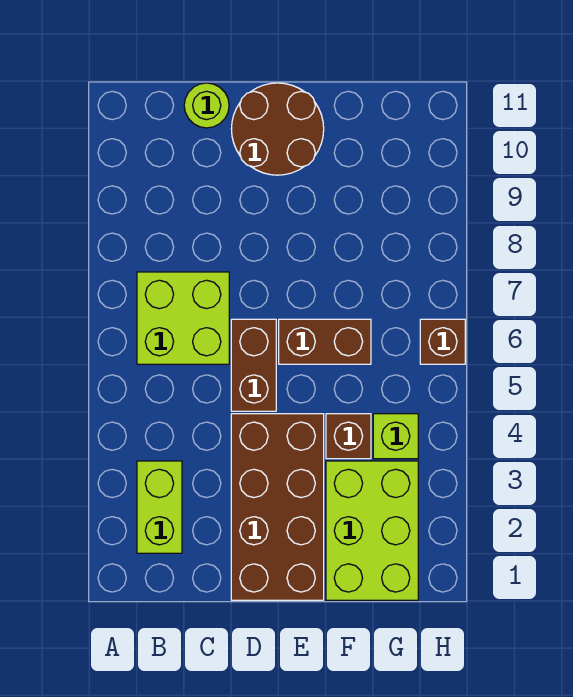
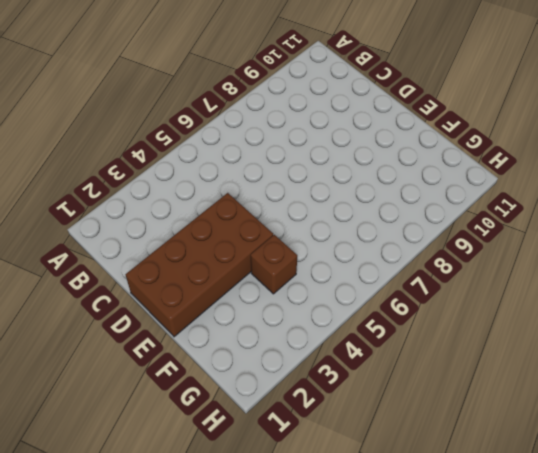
none -> lime brick B2:B3 level 1
none -> lime brick B6:C7 level 1

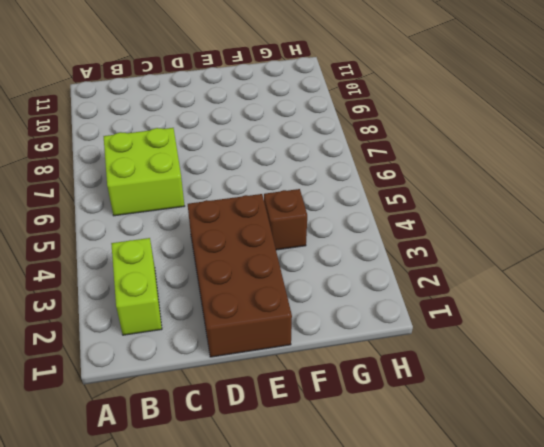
none -> lime round brick C11 level 1
none -> brown brick D5:D6 level 1

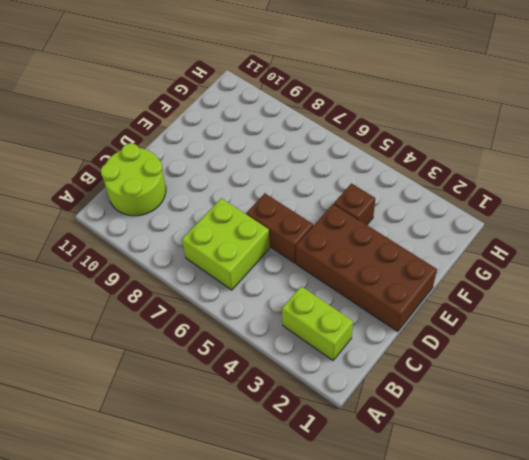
lime round brick B10:C11 level 1 -> lime round brick C11 level 1
none -> brown round brick D10:E11 level 1
none -> brown brick E6:F6 level 1

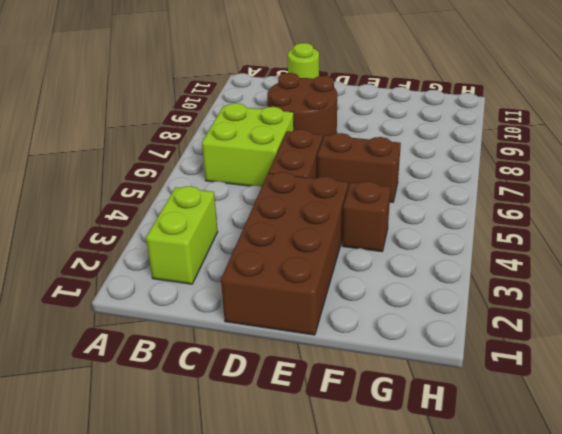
brown round brick C8:D9 level 1 -> brown round brick D10:E11 level 1
none -> lime brick F1:G3 level 1
none -> lime brick G4 level 1

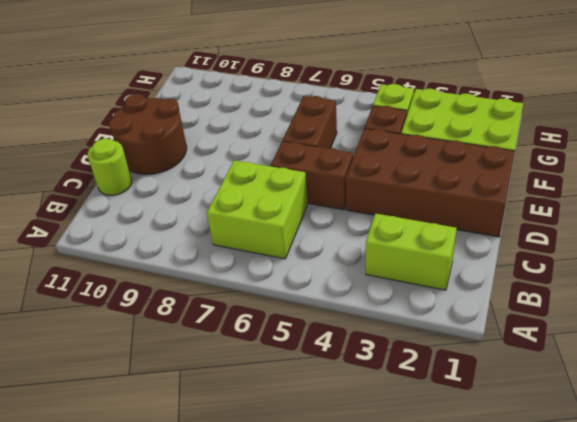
none -> brown brick H6 level 1

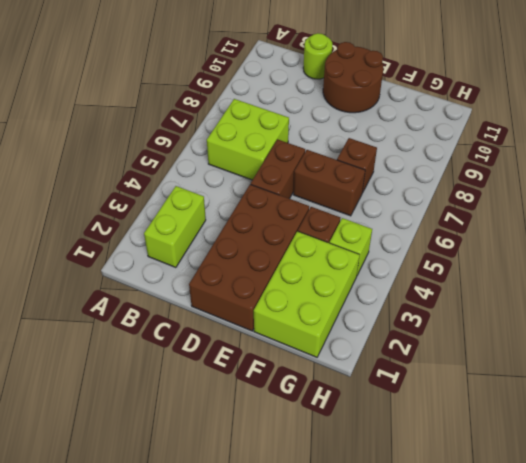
brown brick F7 level 1 -> brown brick H6 level 1

